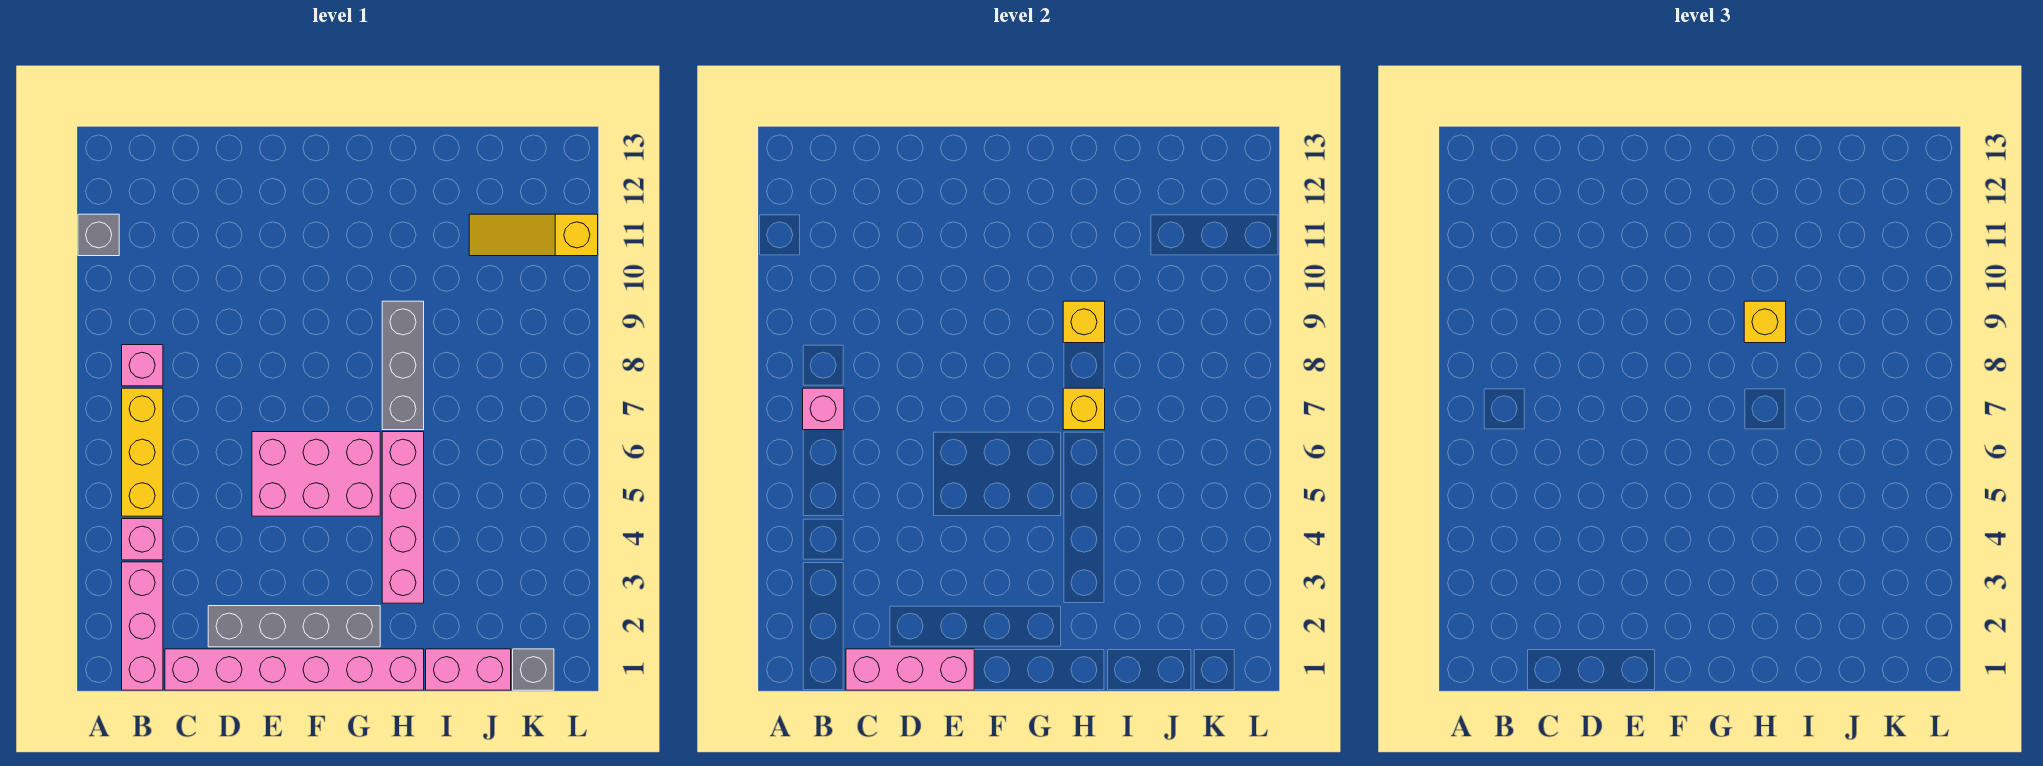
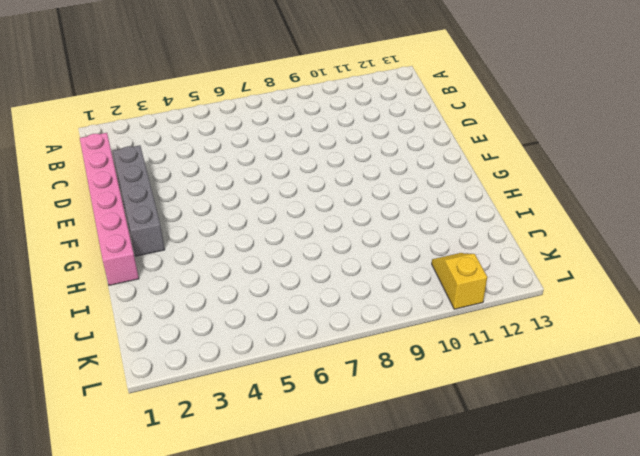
yellow slope K11:L11 level 1 top L -> yellow slope J11:L11 level 1 top L
none -> grey brick A11 level 1
none -> pink brick B1:B3 level 1
none -> pink brick B4 level 1

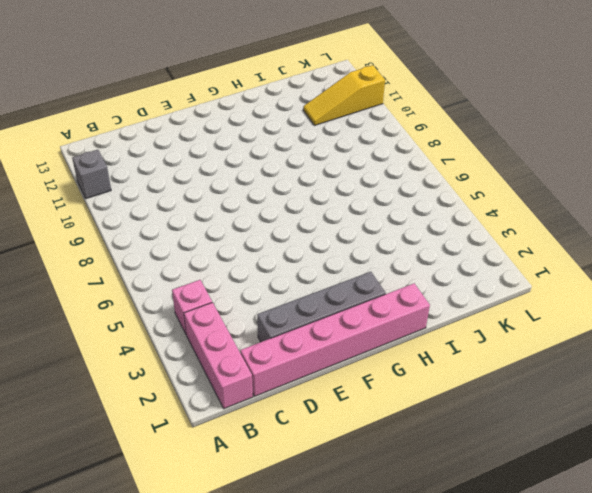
none -> yellow brick B5:B7 level 1
none -> pink brick B8 level 1
none -> pink brick E5:G6 level 1

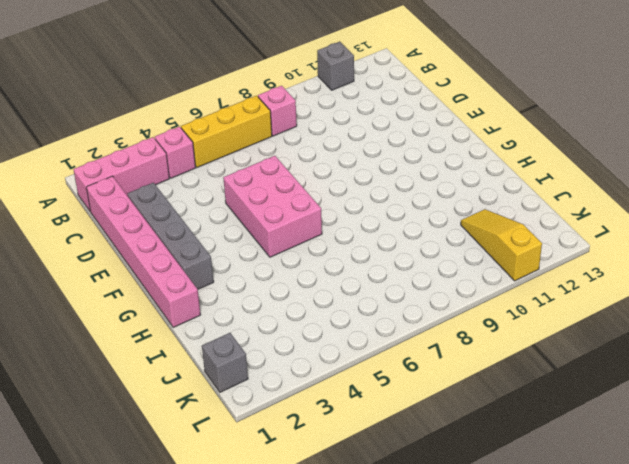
none -> pink brick H3:H6 level 1
none -> grey brick H7:H9 level 1
none -> pink brick I1:J1 level 1

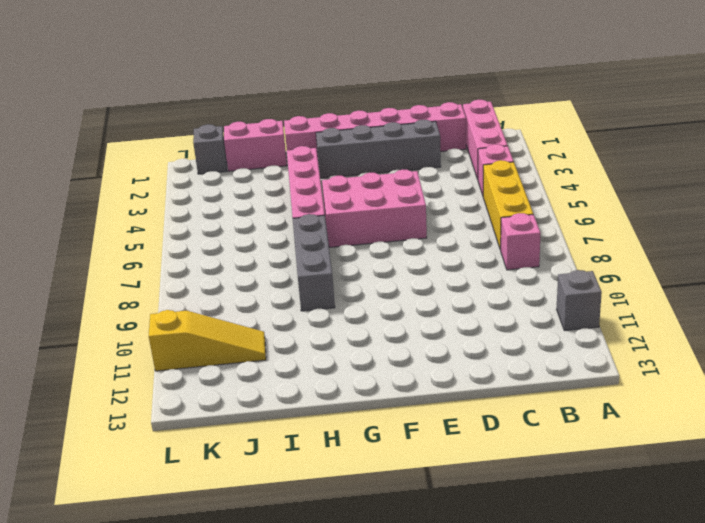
none -> pink brick B7 level 2
none -> pink brick C1:E1 level 2
none -> yellow brick H7 level 2

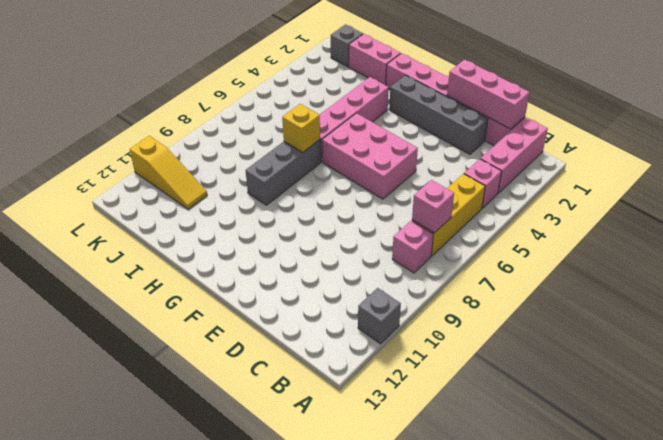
none -> yellow brick H9 level 2
none -> yellow brick H9 level 3

